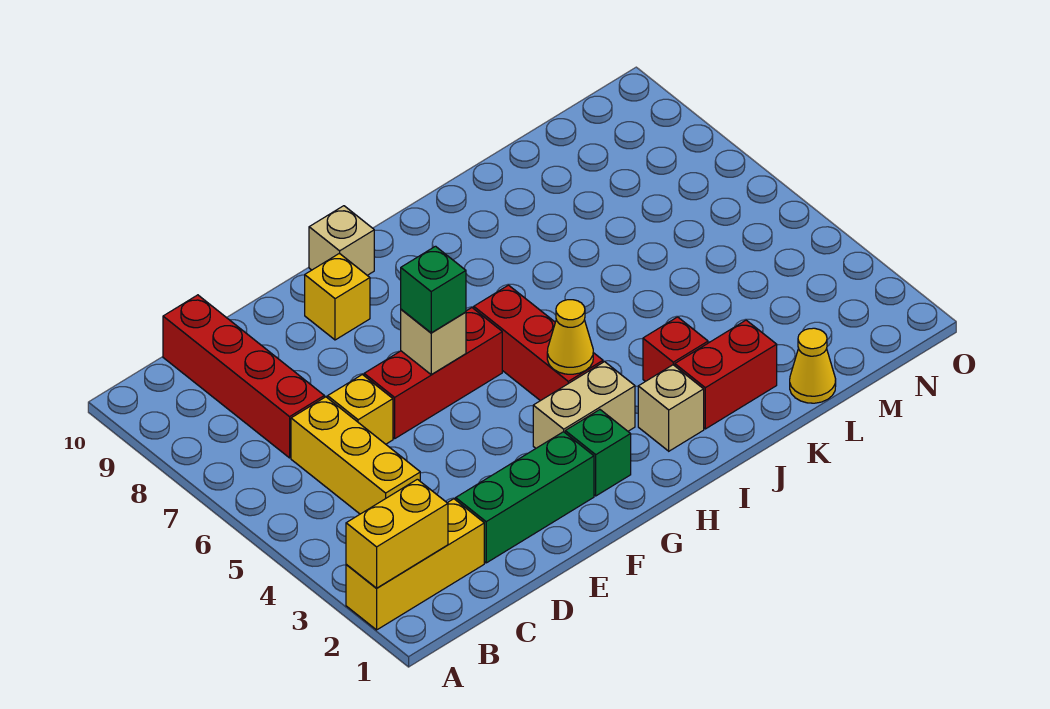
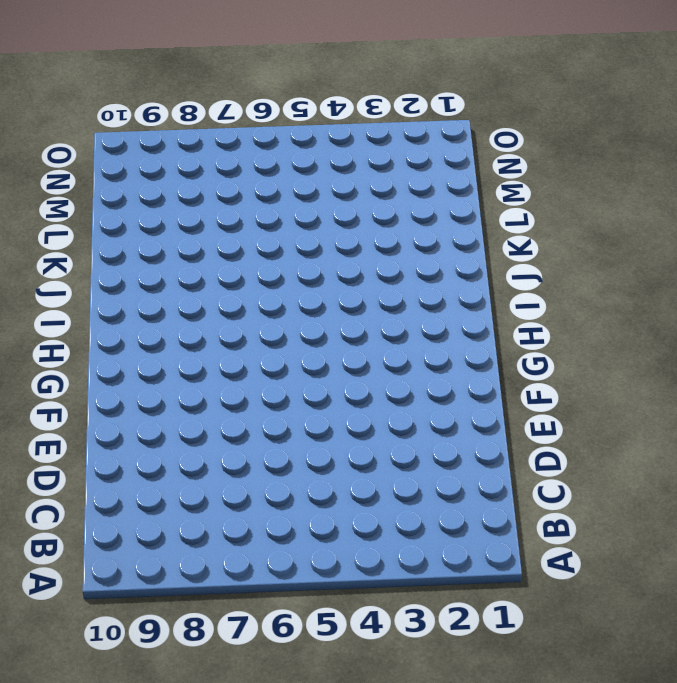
none -> yellow brick A2:C2 level 1
none -> yellow brick C4:C6 level 1
none -> red brick C7:C10 level 1

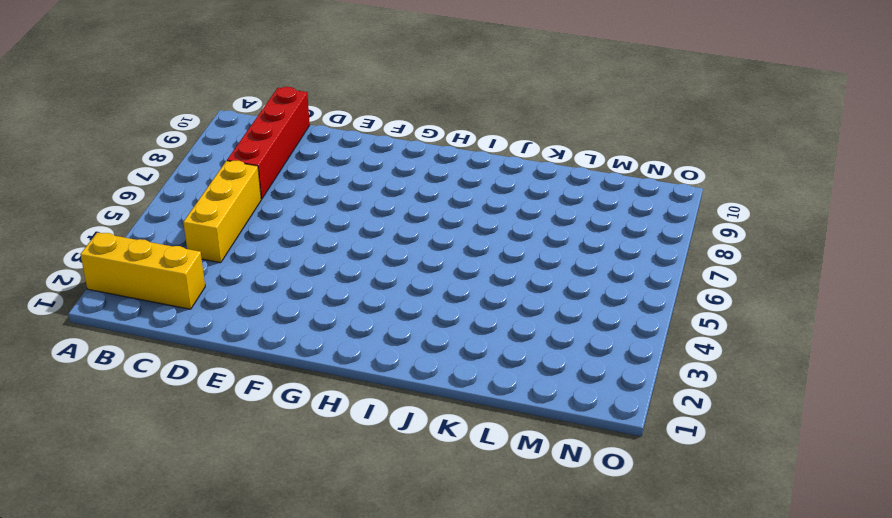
none -> green brick D2:F2 level 1
none -> yellow brick D6 level 1
none -> red brick E6:G6 level 1

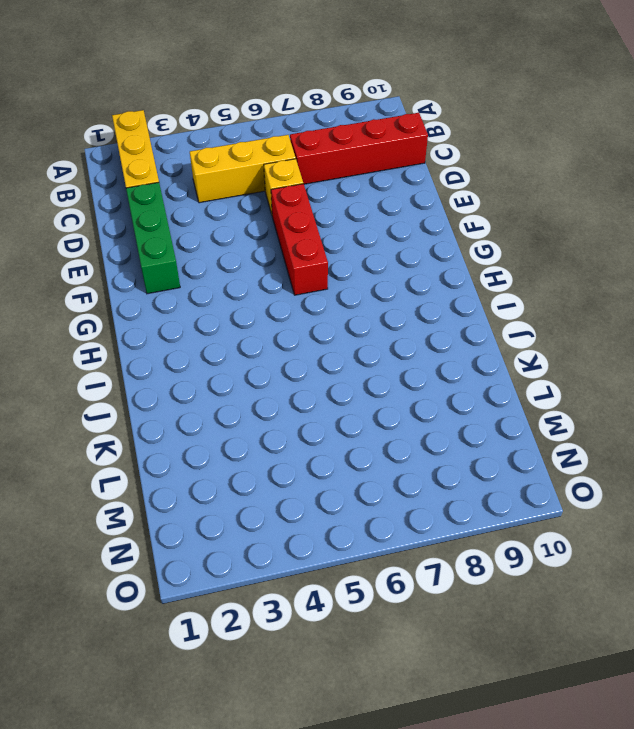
none -> yellow brick F9 level 1
none -> green brick G2 level 1
none -> tan brick G3:H3 level 1

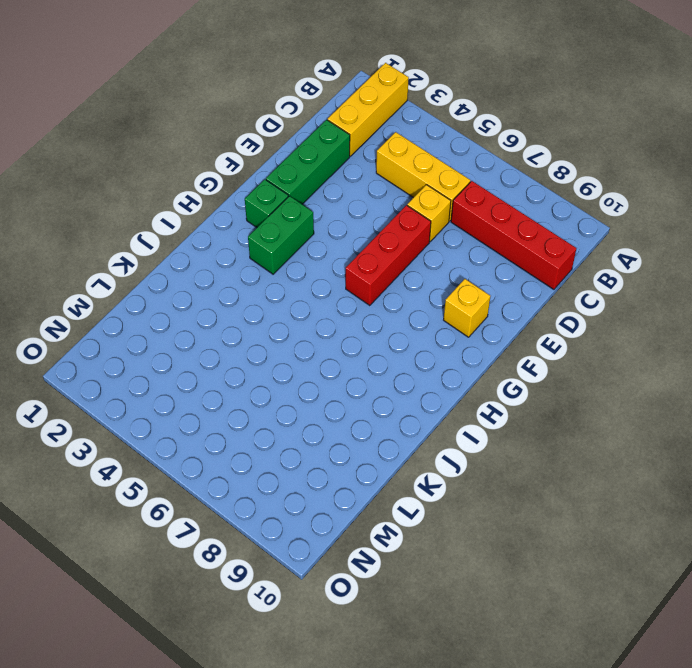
green brick G3:H3 level 1 -> tan brick G3:H3 level 1
none -> tan brick G10 level 1
none -> red brick H4:H6 level 1
none -> tan brick I2 level 1

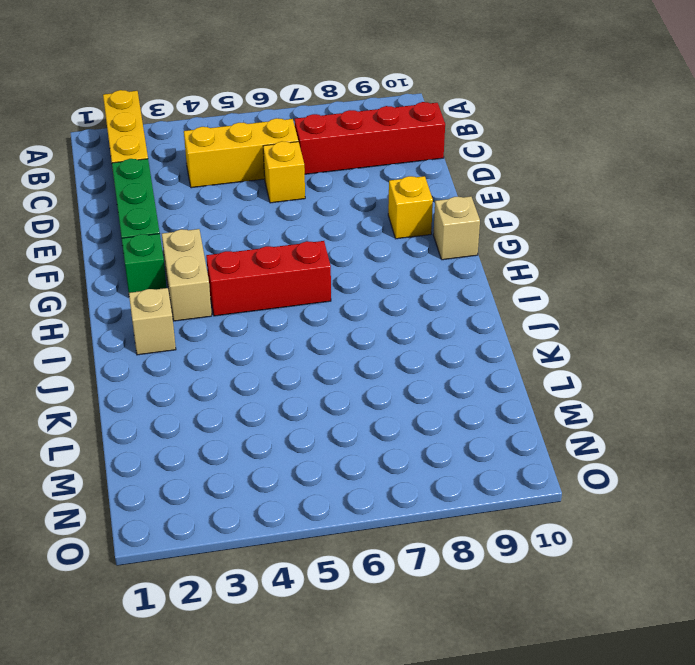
none -> red brick E6:G6 level 1
none -> red brick J2:K2 level 1
none -> red brick J3 level 1

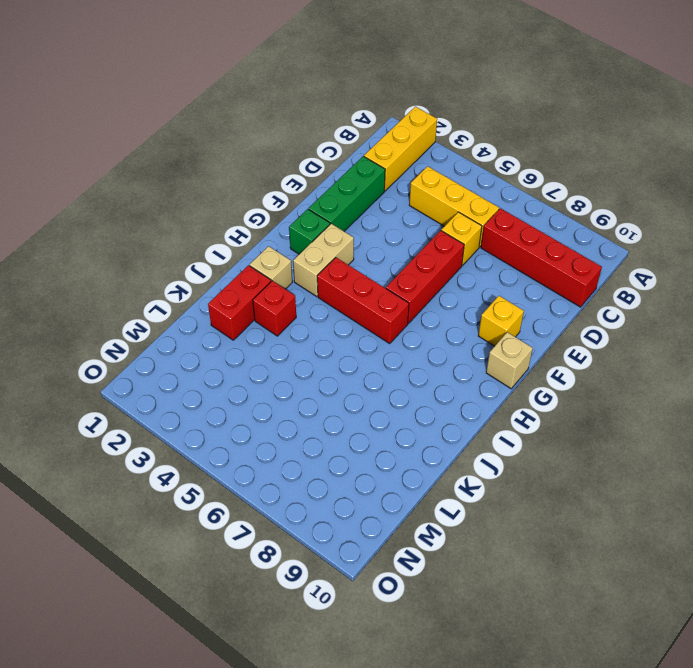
none -> yellow cone L1 level 1
none -> yellow brick A2:B2 level 2
none -> tan brick F6 level 2

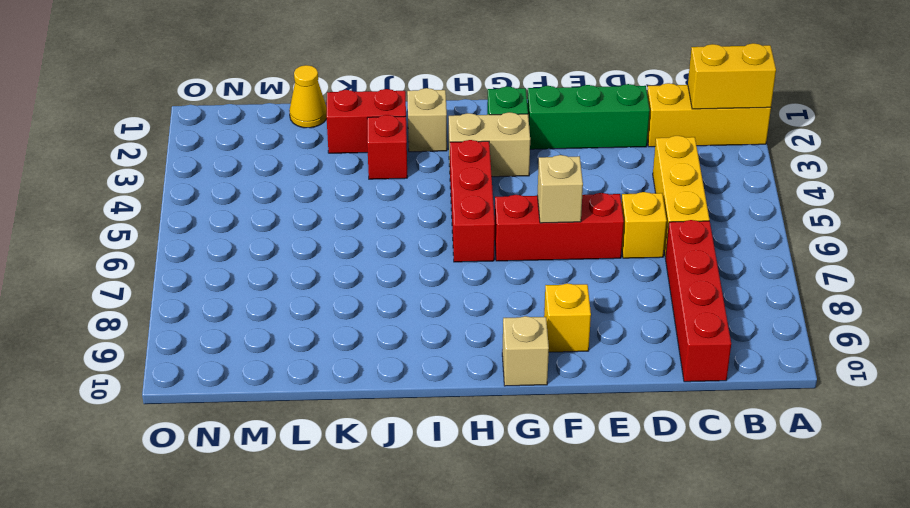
none -> yellow cone H4 level 2
none -> green brick F6 level 3

